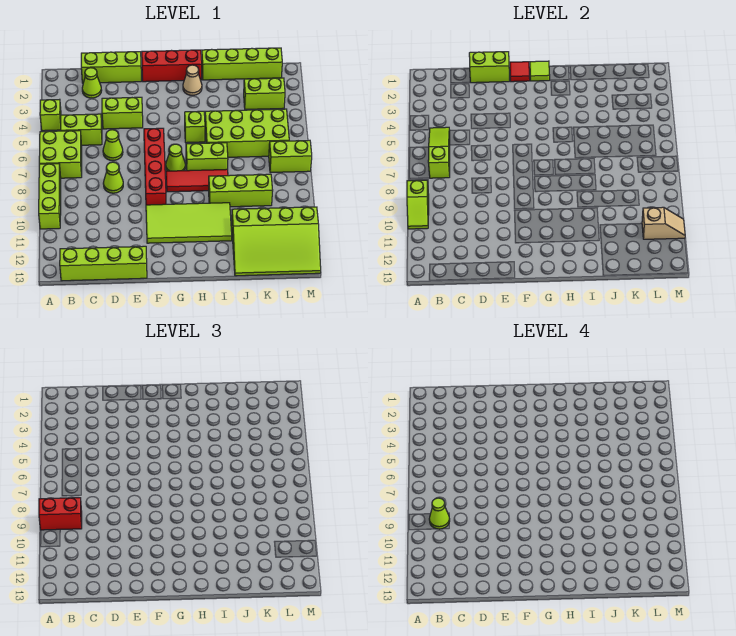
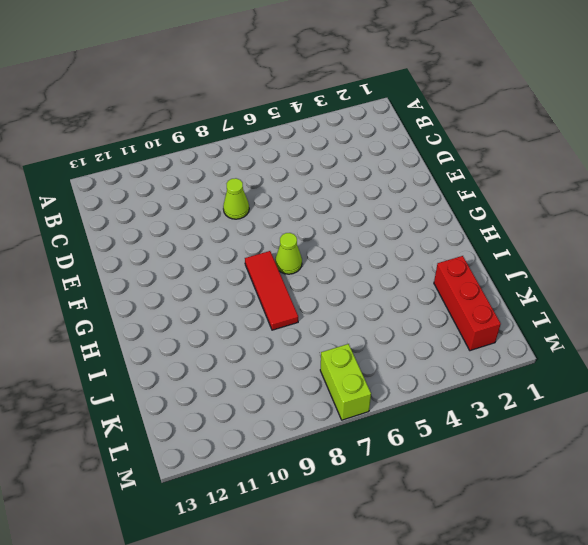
red brick J2:L2 level 1 -> red brick F1:H1 level 1
none -> lime brick A4 level 1
none -> lime brick A6:B7 level 1
none -> lime brick A8:A10 level 1
none -> lime brick B5:C5 level 1

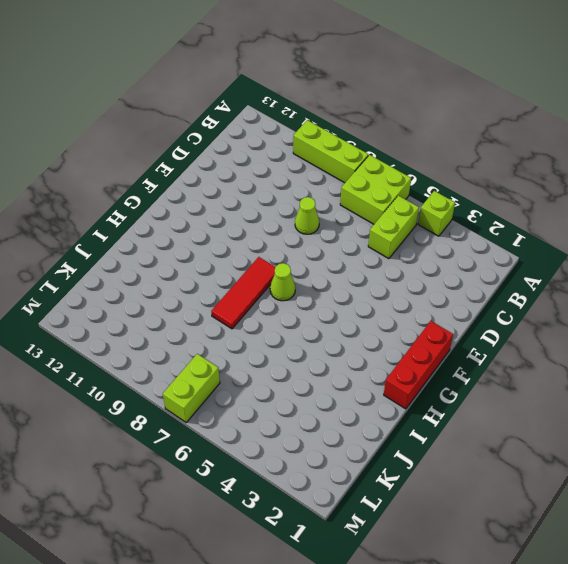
none -> lime brick B13:E13 level 1
none -> lime brick C1:E1 level 1
none -> lime cone C2 level 1
none -> lime brick D4:E4 level 1

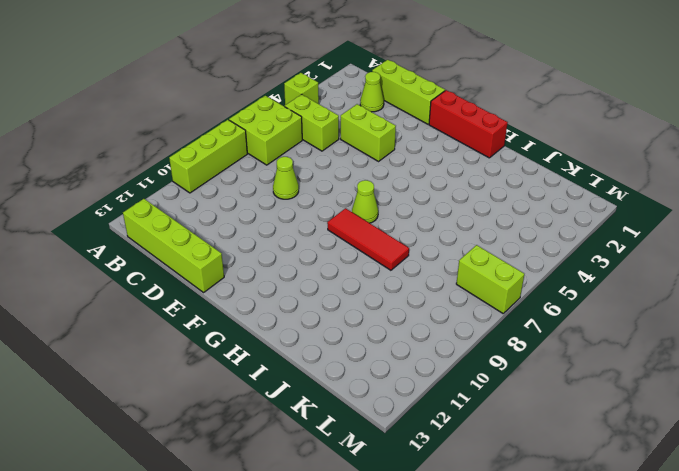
none -> lime cone D6 level 1
none -> red brick F6:F9 level 1
none -> lime tile F10:I11 level 1
none -> tan cone H2 level 1

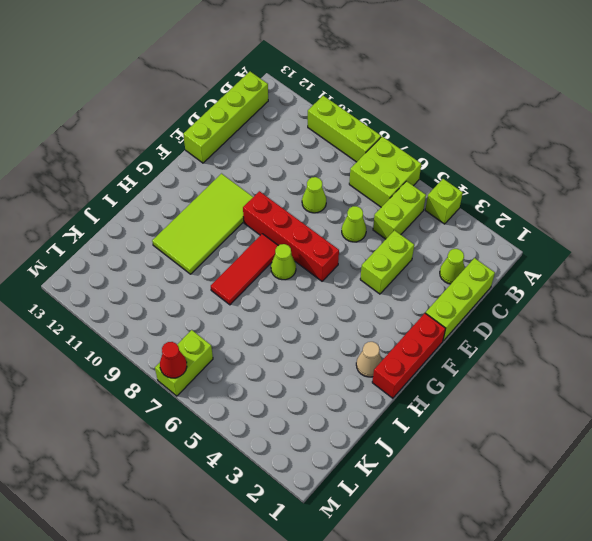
red cone M7 level 2 -> none
none -> lime brick H5 level 1
none -> lime brick H7:I7 level 1
none -> lime brick I1:L1 level 1
none -> lime brick I5:L6 level 1

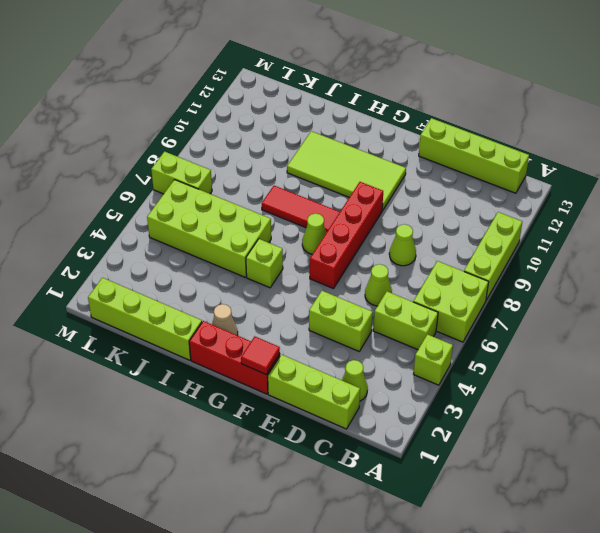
none -> lime brick H7:I7 level 1
none -> lime brick I9:K9 level 1
none -> lime slope J11:M13 level 1 top 11
none -> lime brick K3:L3 level 1

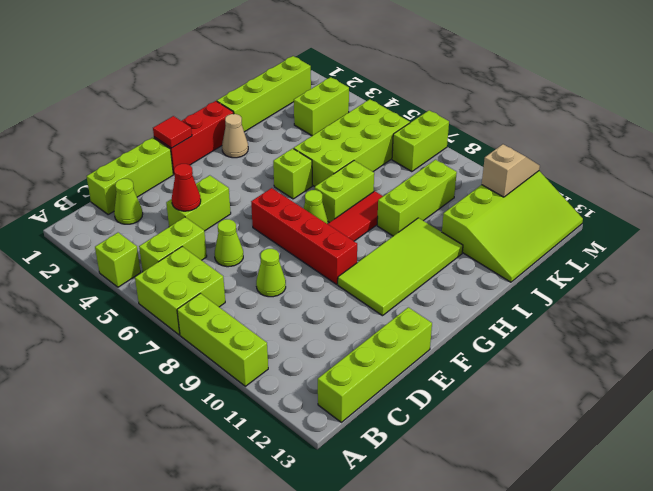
red cone D4 level 2 -> none
none -> lime slope A9:A10 level 2 top 9
none -> lime slope B5:B7 level 2 top 7
none -> lime brick D1:E1 level 2
none -> lime tile G1 level 2

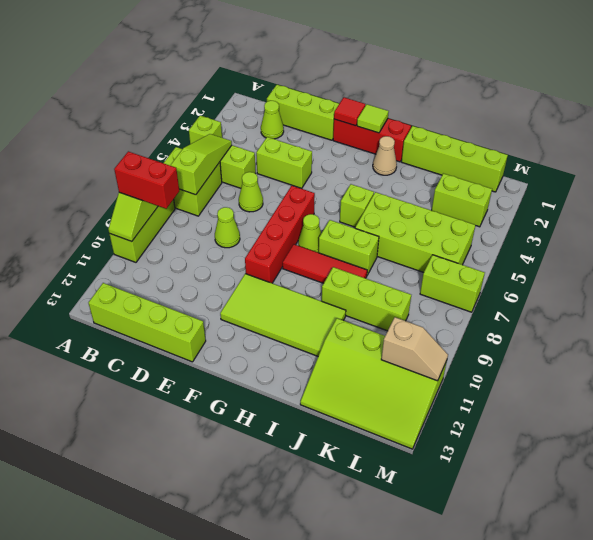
none -> lime brick D1:E1 level 2
none -> lime cone B9 level 4

